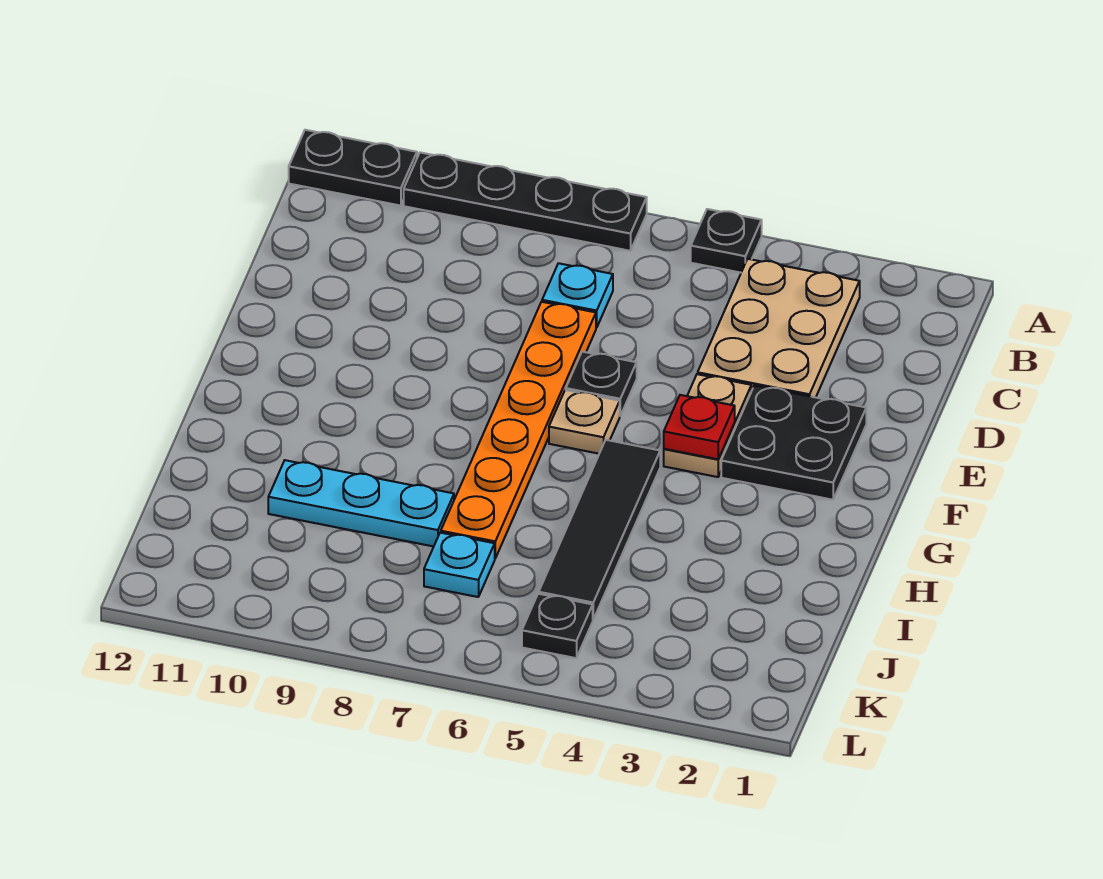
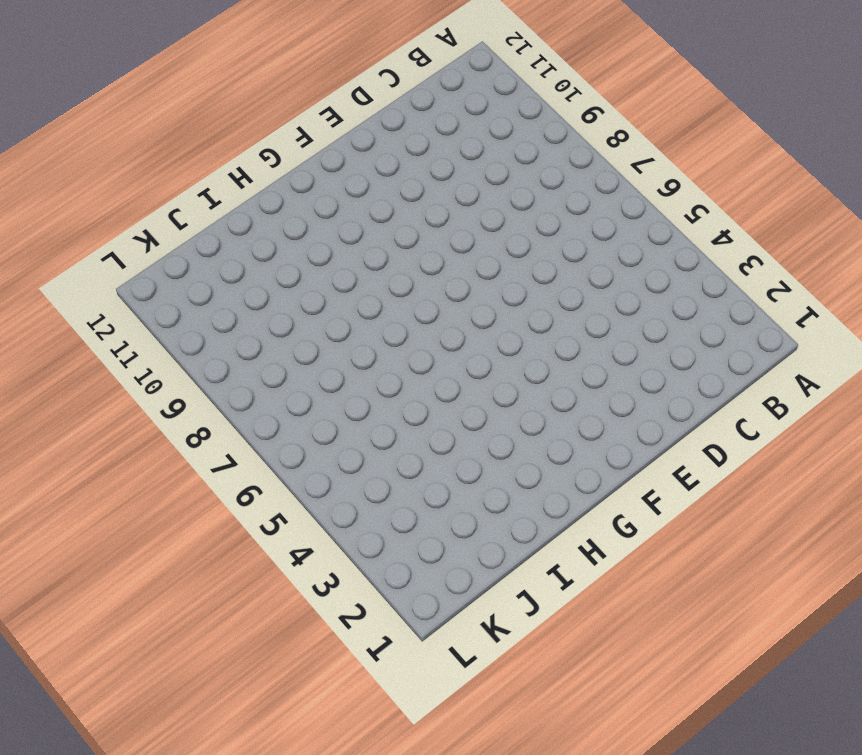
none -> black plate A5 level 1
none -> black plate A7:A10 level 1
none -> black plate A11:A12 level 1

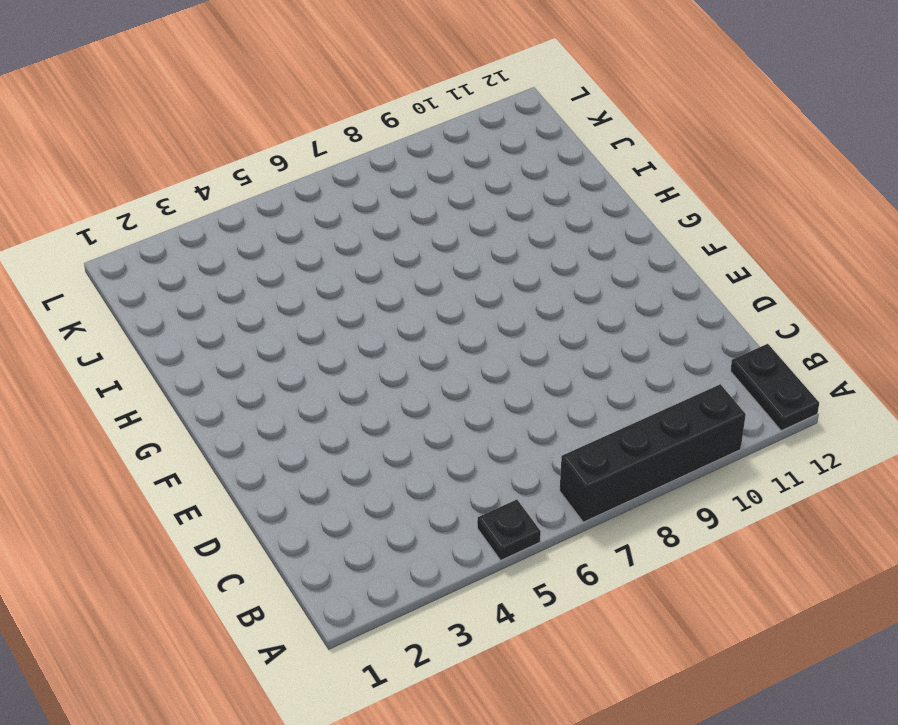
black brick A7:A10 level 1 -> black plate A7:A10 level 1
black plate A12:B12 level 1 -> black plate A11:A12 level 1
none -> tan plate B3:D4 level 1
none -> cyan plate C7 level 1
none -> orange plate D7:I7 level 1

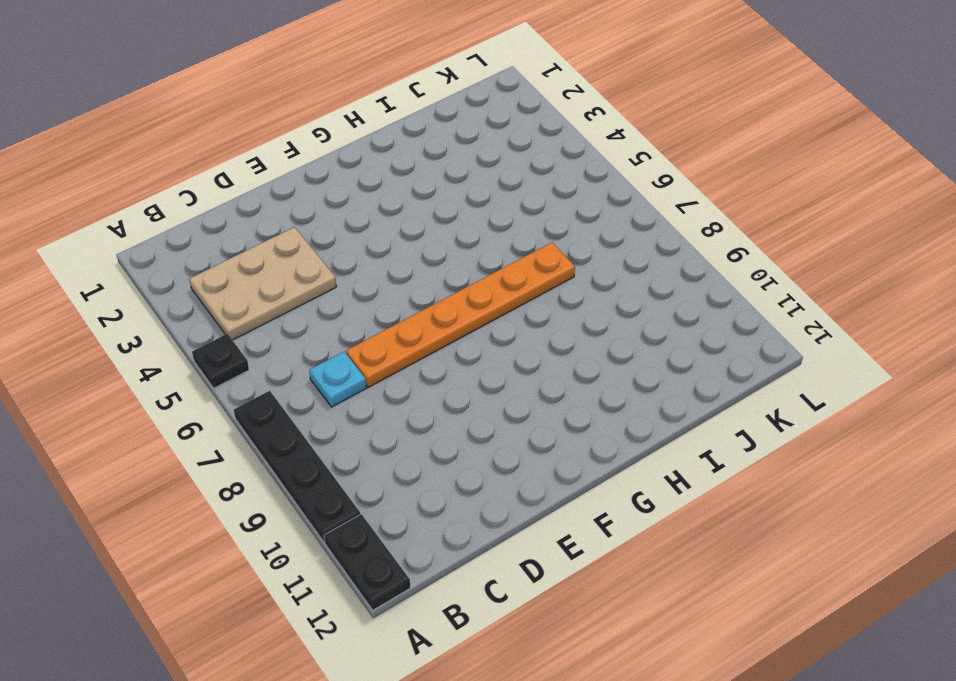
none -> black plate E2:F3 level 1
none -> tan plate E4:F4 level 1
none -> black plate E6 level 1

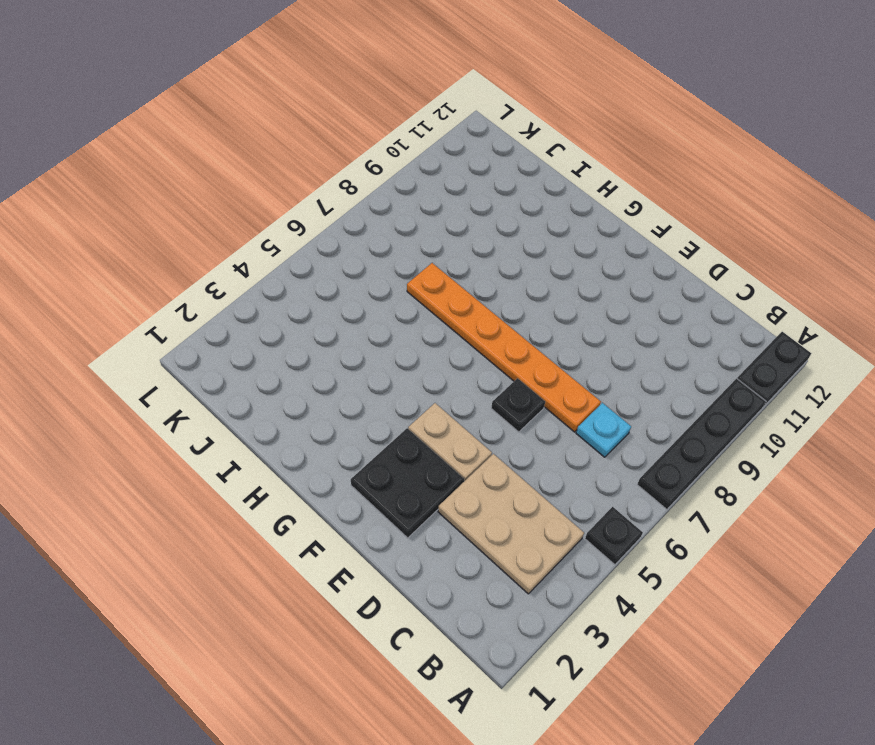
none -> tan plate F6 level 1
none -> black tile G5:J5 level 1
none -> cyan plate I8:I10 level 1

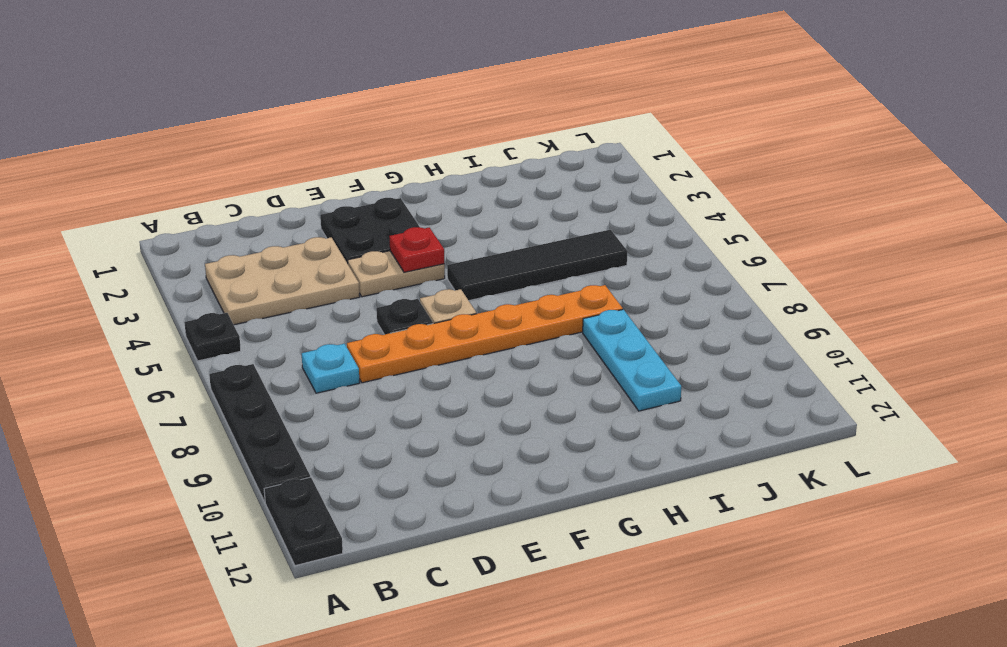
none -> cyan plate J7 level 1
none -> black plate K5 level 1

